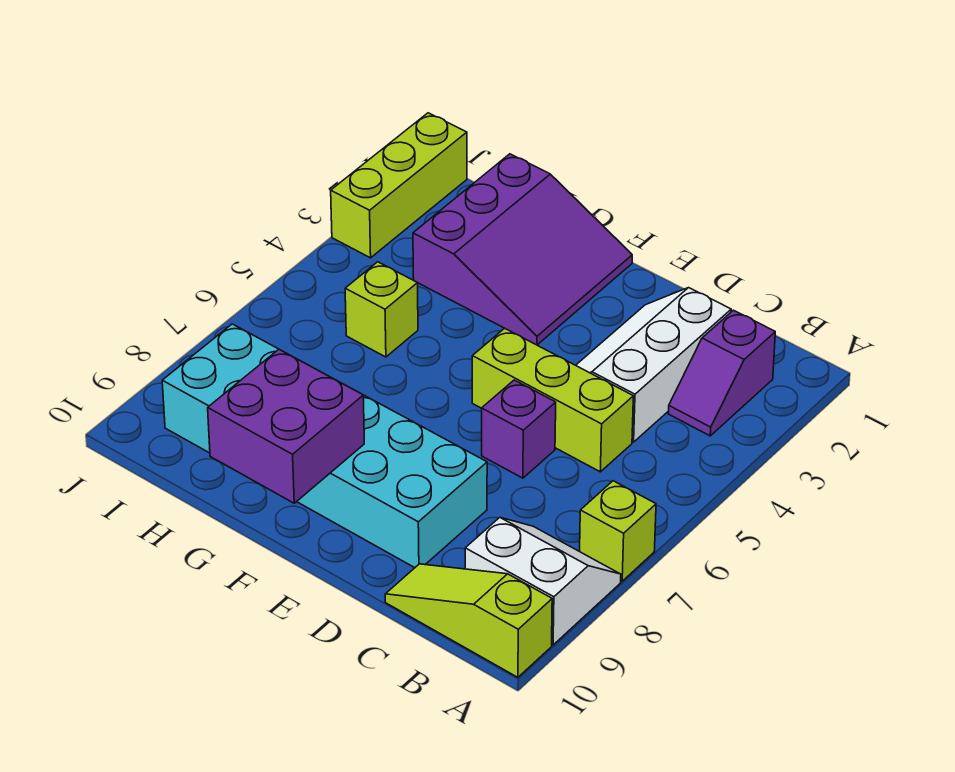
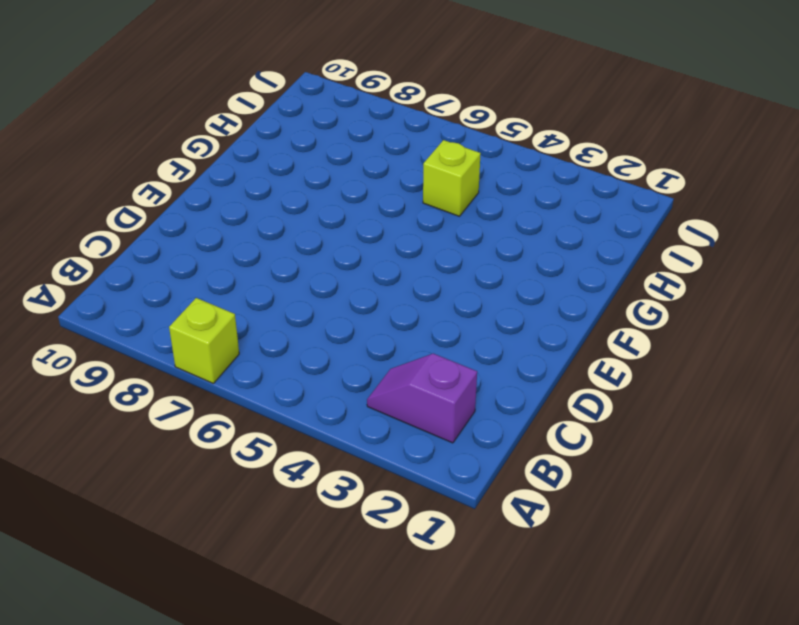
none -> white slope A8:B9 level 1 top 9
none -> lime slope A10:C10 level 1 top A
none -> white slope C2:D4 level 1 top C

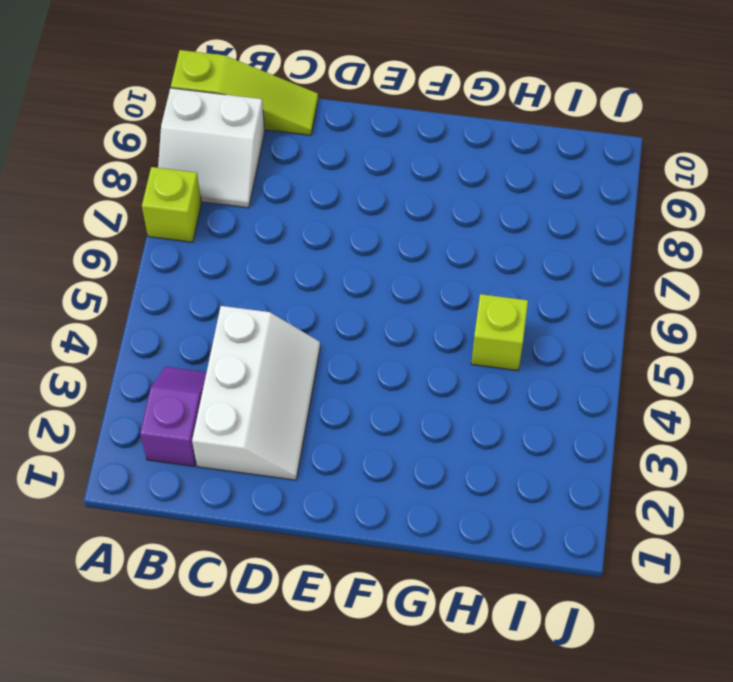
none -> lime brick C5:E5 level 1
none -> purple brick D6 level 1
none -> cyan brick D8:I9 level 1

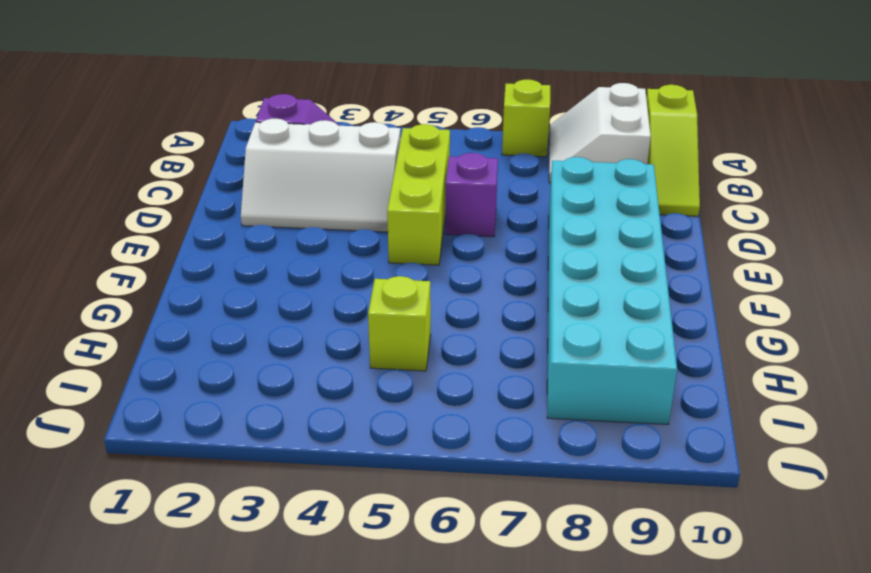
none -> purple slope F1:H3 level 1 top H
none -> lime brick J1:J3 level 1
none -> purple brick F9:G10 level 2

